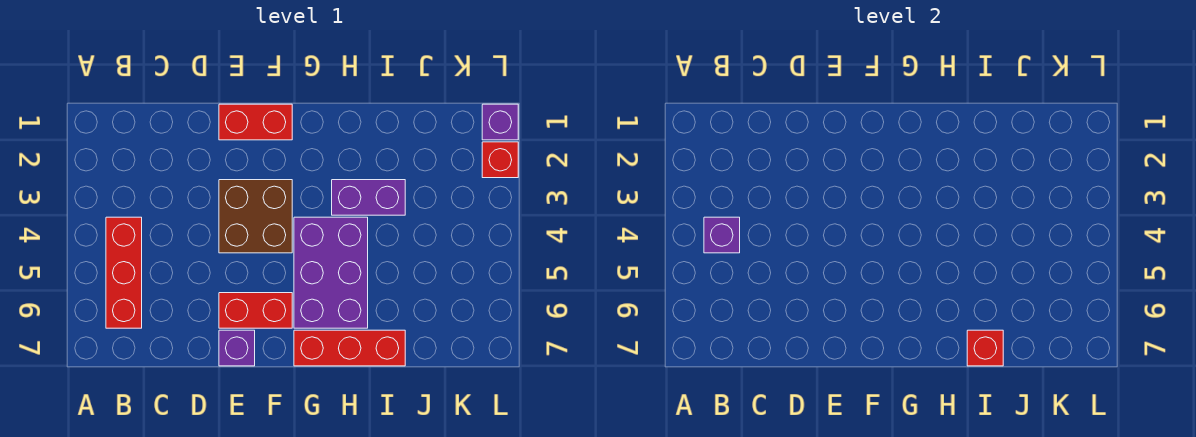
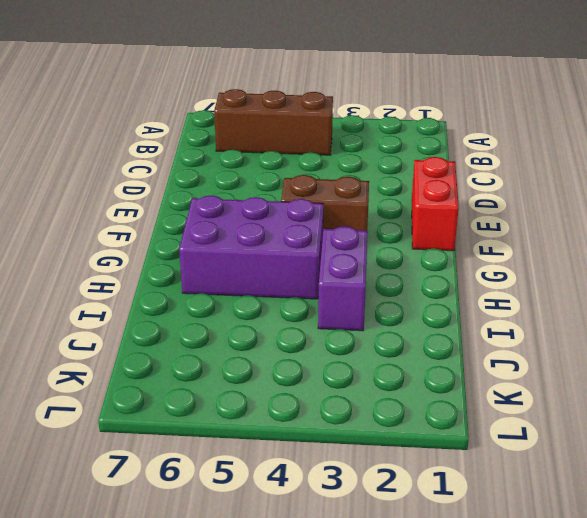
brown brick B4:B6 level 1 -> red brick B4:B6 level 1
brown brick F3:F4 level 1 -> brown brick E3:F4 level 1
none -> red brick E6:F6 level 1
none -> purple brick E7 level 1
none -> red brick G7:I7 level 1

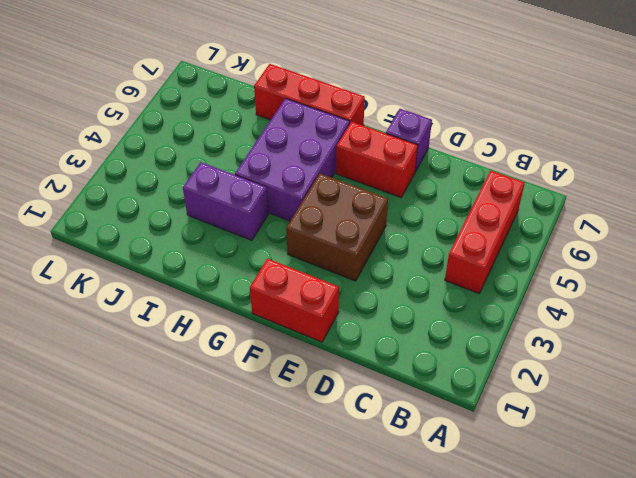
none -> purple brick L1 level 1
none -> red brick L2 level 1
none -> purple brick B4 level 2

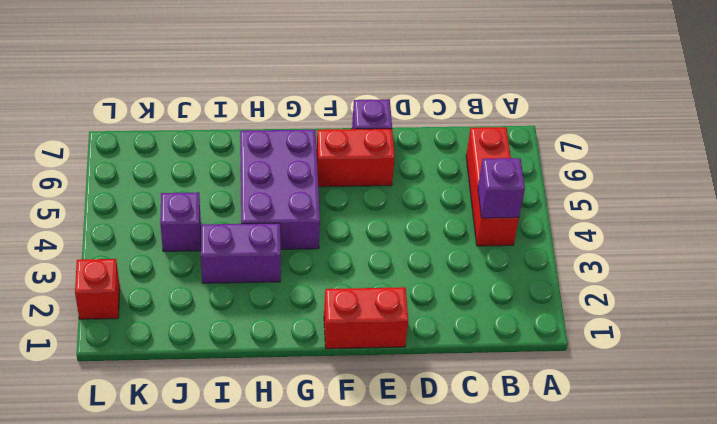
purple brick J4 level 1 -> purple brick L1 level 1
none -> brown brick E3:F4 level 1
none -> red brick G7:I7 level 1
none -> red brick I7 level 2

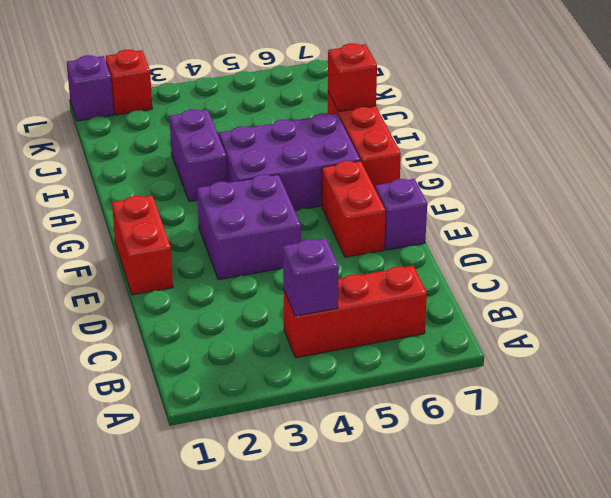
purple brick E3:F4 level 1 -> brown brick E3:F4 level 1

